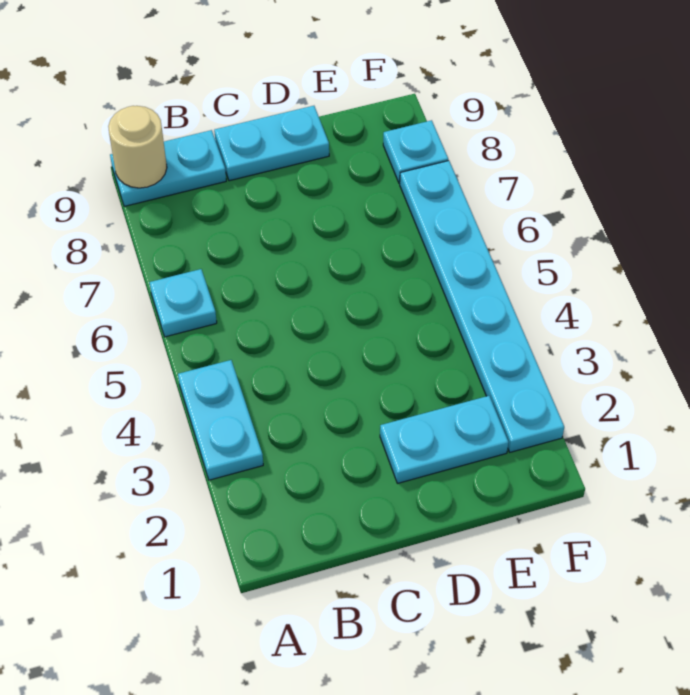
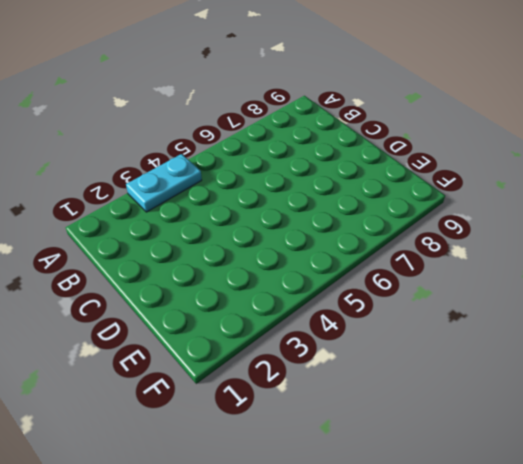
none -> cyan plate A6 level 1
none -> cyan plate A9:B9 level 1

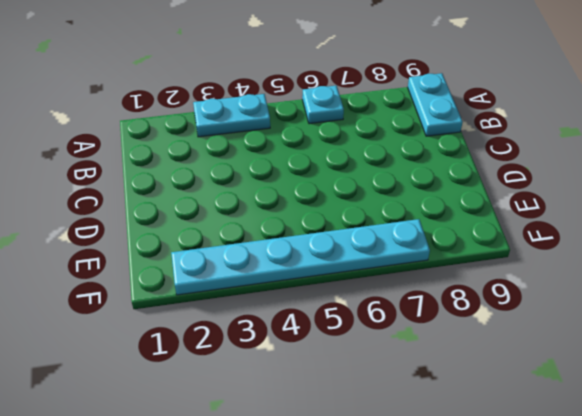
none -> cyan plate C9:D9 level 1
none -> cyan plate D2:E2 level 1

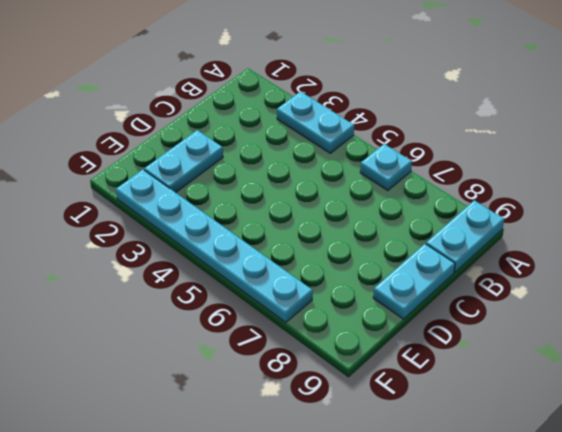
none -> cyan plate F8 level 1
none -> tan round brick A9 level 2

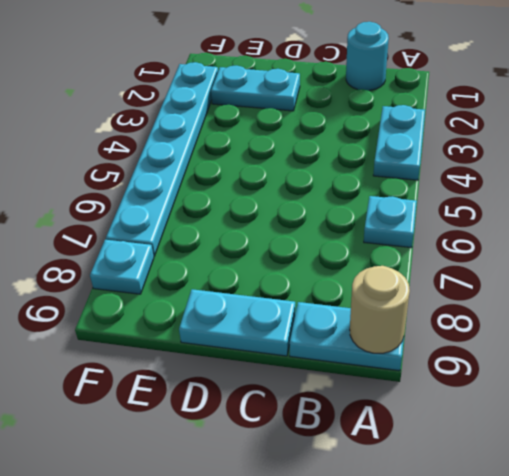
cyan round brick B1 level 1 -> none

